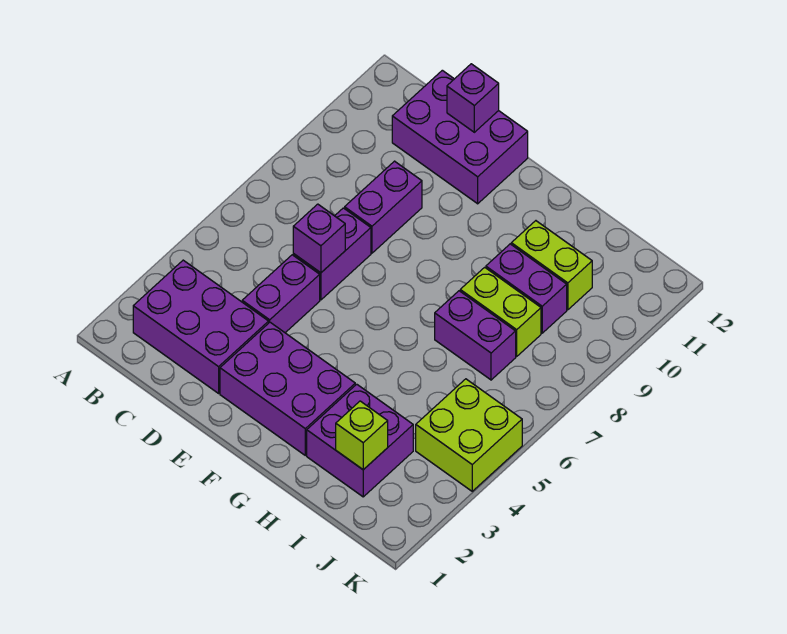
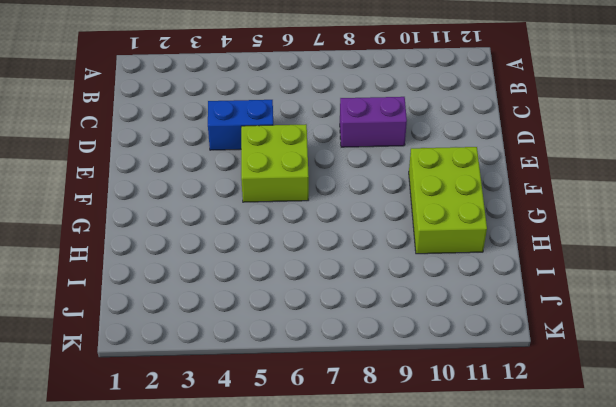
blue brick D4:D5 level 1 -> purple brick D4:D5 level 1
lime brick E5:F6 level 1 -> lime brick J4:K5 level 1
lime brick F10:H11 level 1 -> lime brick H10:I10 level 1
none -> purple brick B2:D3 level 1
none -> purple brick C11:E12 level 1
none -> purple brick D6:D7 level 1

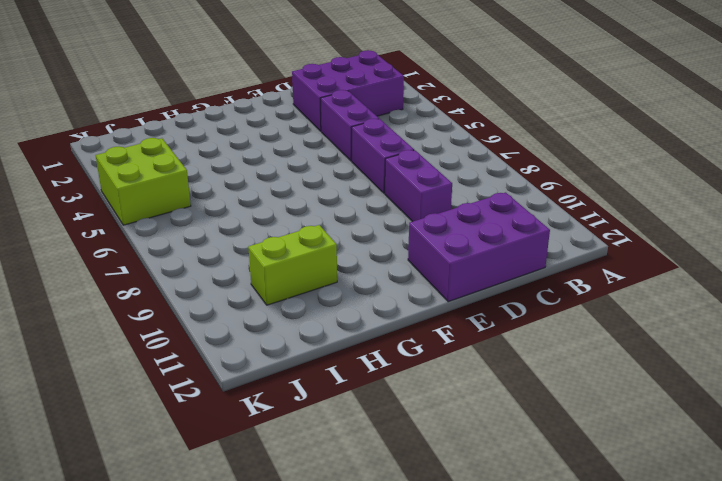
none -> purple brick E2:G3 level 1
none -> purple brick H2:I3 level 1
none -> purple brick H7:I7 level 1

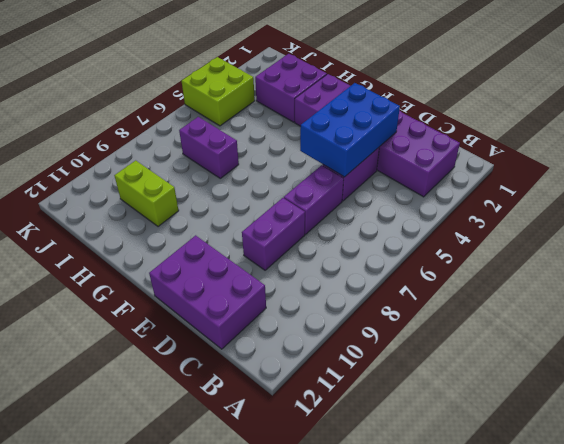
blue brick D3:E5 level 2 -> none
none -> lime brick H8:I8 level 1
none -> purple brick H9:I9 level 1
none -> purple brick D6 level 2

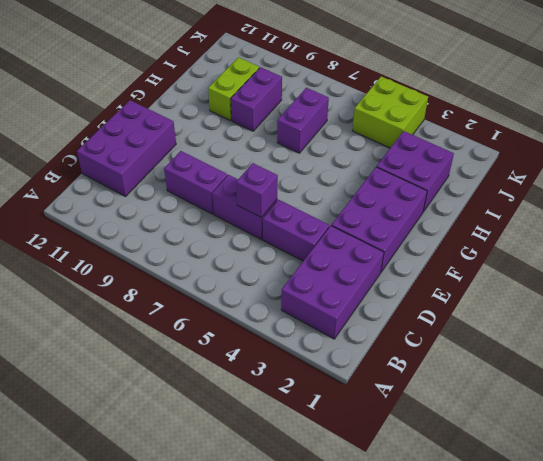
none -> lime brick H8:I8 level 1
none -> purple brick D12 level 2
none -> lime brick I2 level 2

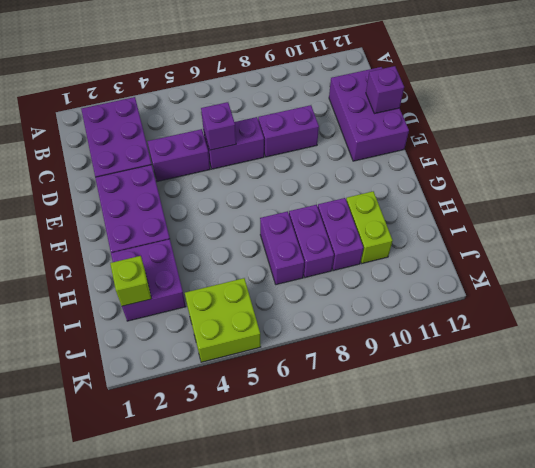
purple brick H8:I8 level 1 -> lime brick H8:I8 level 1

